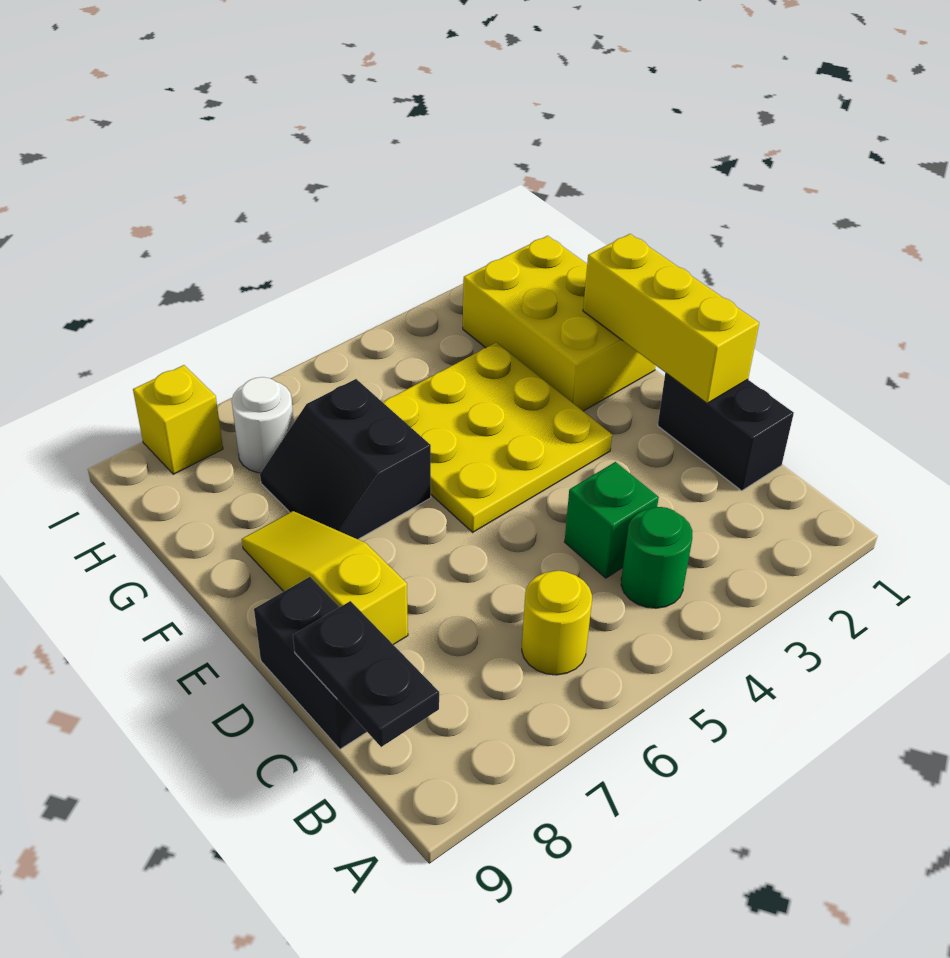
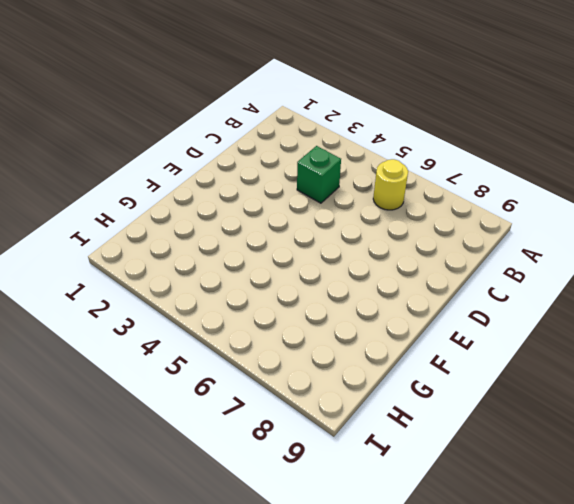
none -> green round brick B4 level 1
none -> black brick C1:D1 level 1
none -> black brick C9:D9 level 1

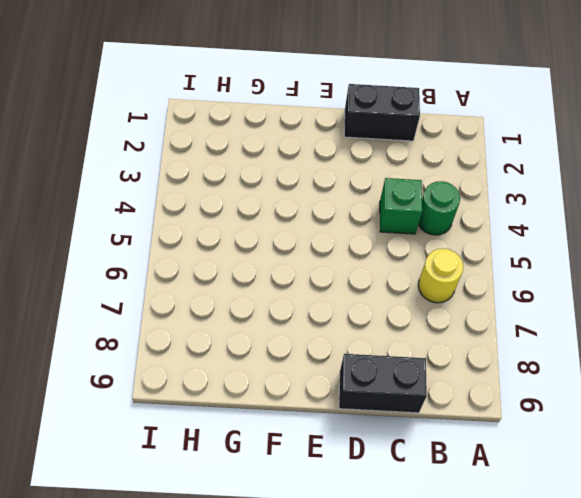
none -> yellow slope D8:F8 level 1 top D
none -> yellow plate E3:G5 level 1
none -> yellow brick F1:H2 level 1

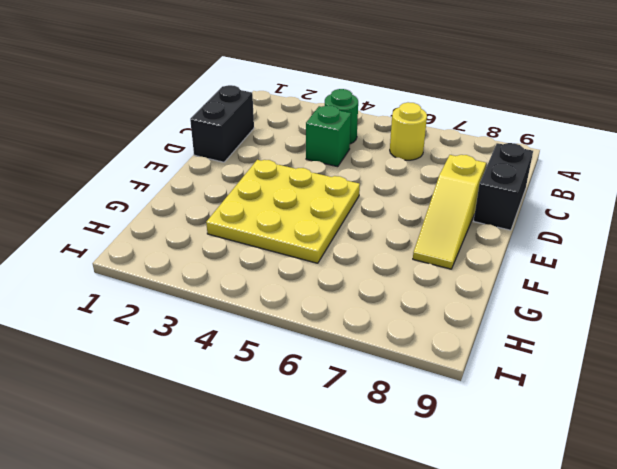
none -> yellow brick F1:H2 level 1
none -> black slope F6:G7 level 1 top 6
none -> white round brick H7 level 1

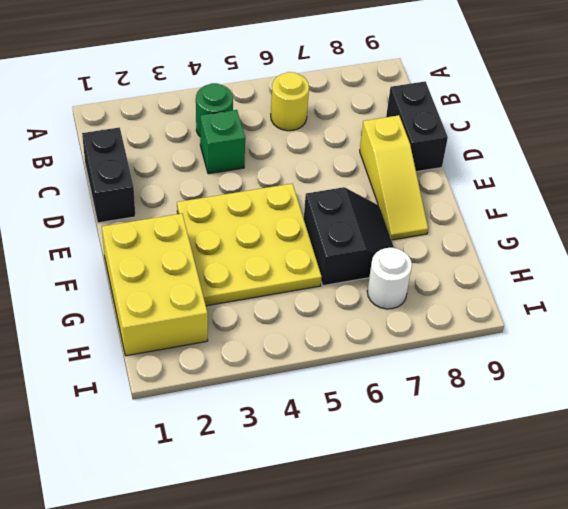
none -> yellow brick I8 level 1
none -> black plate B9:C9 level 2
none -> yellow brick D1:F1 level 2

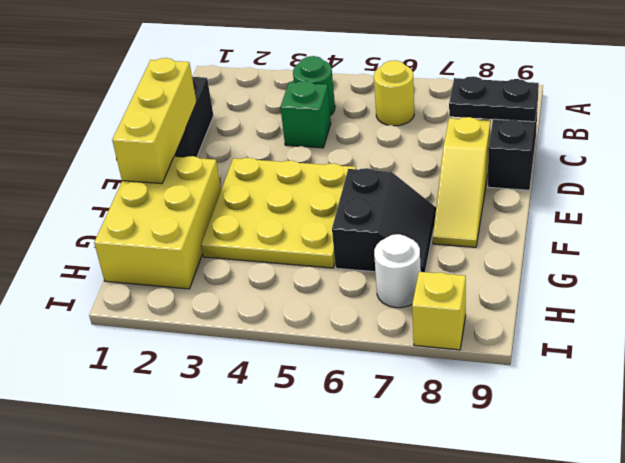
black plate C8:C9 level 2 -> black plate B9:C9 level 2

